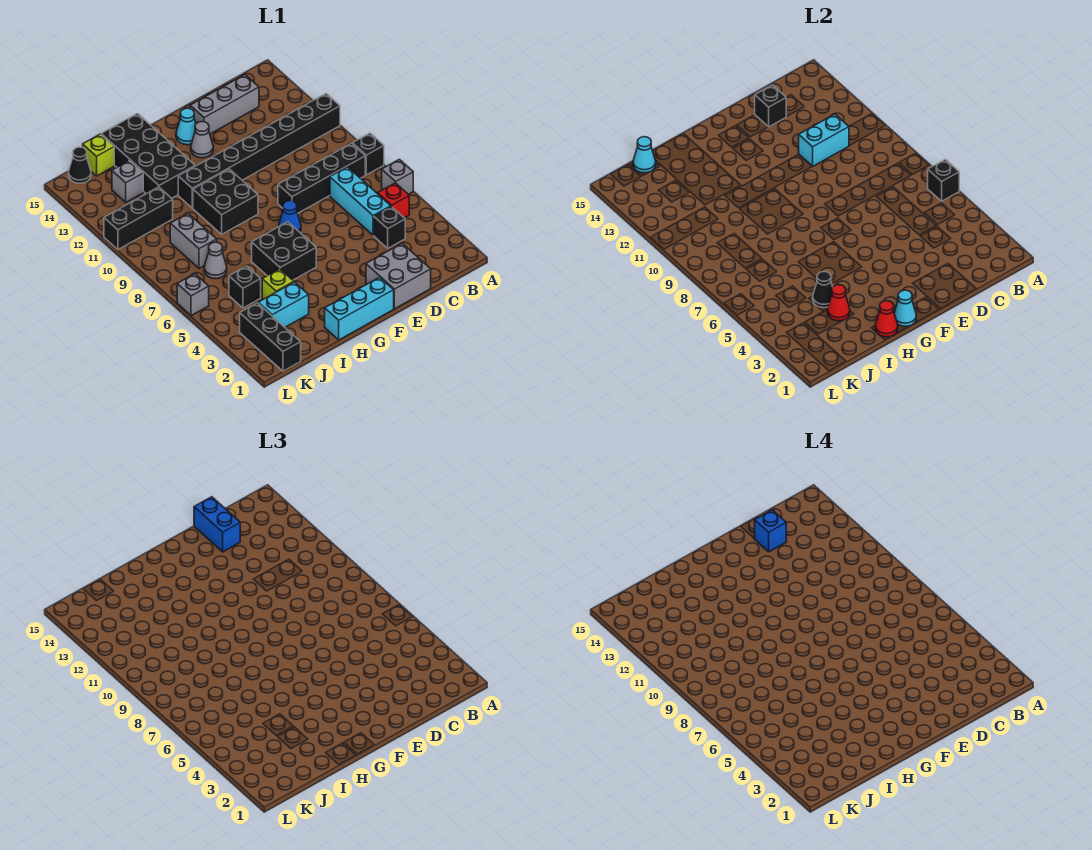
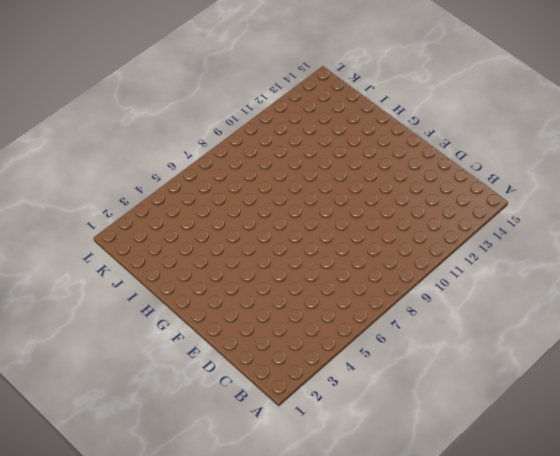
none -> grey brick A6 level 1
none -> black brick A8 level 1
none -> black brick A11:H11 level 1
none -> red brick B5 level 1

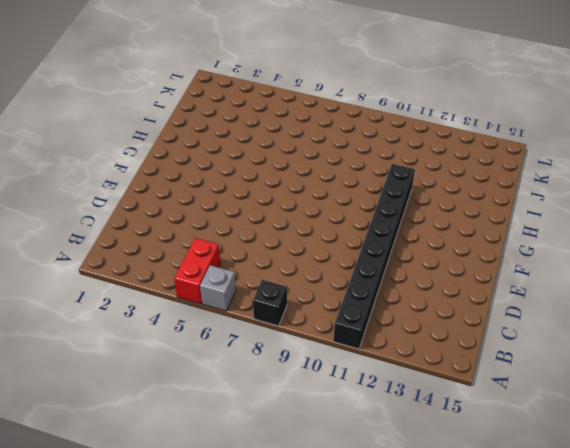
red brick A5:B5 level 1 -> red brick B5 level 1
none -> black brick B8:E8 level 1
none -> black brick C4 level 1
none -> cyan brick C5:C7 level 1
none -> grey brick C14:E14 level 1

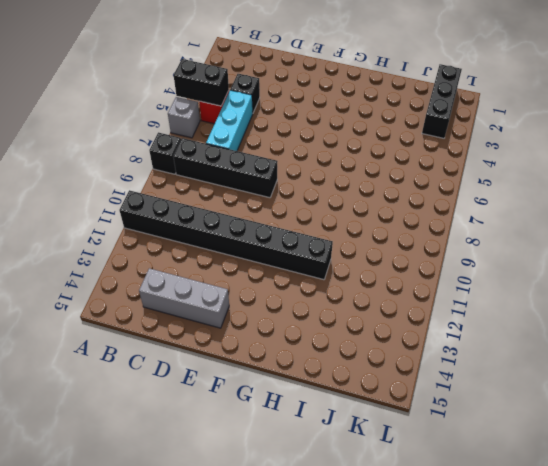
black brick A5:B5 level 2 -> none
none -> grey brick D1:E2 level 1
none -> cyan brick F1:H1 level 1
none -> blue cone F7 level 1
none -> grey cone F13 level 1

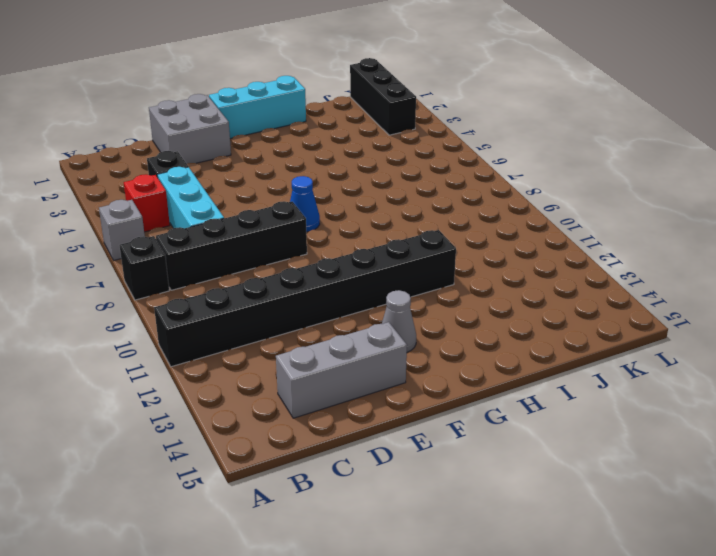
none -> cyan cone F14 level 1
none -> black brick G5:H6 level 1
none -> black brick G9:H10 level 1
none -> black brick H12:I15 level 1

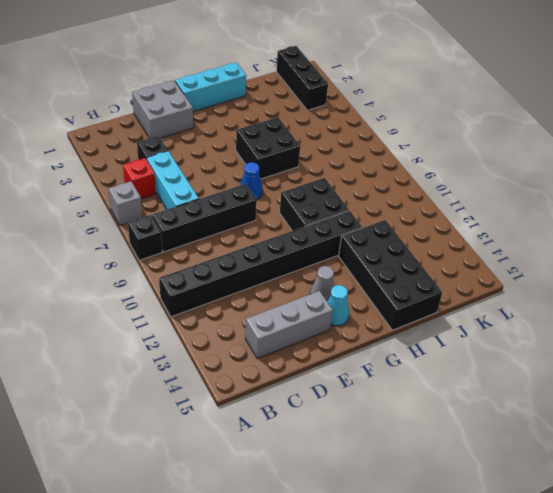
none -> cyan brick I3:J3 level 1
none -> lime brick I4 level 1
none -> black brick J5 level 1
none -> grey cone J7 level 1

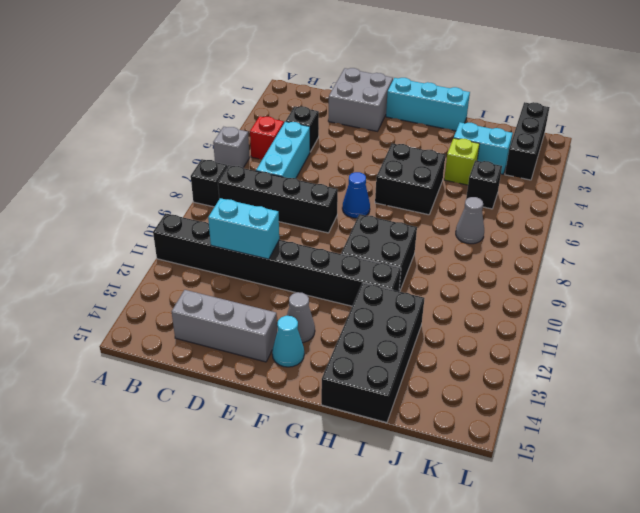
none -> grey brick J8:J9 level 1
none -> black brick J11:L11 level 1
none -> grey brick J13 level 1
none -> lime brick J15 level 1

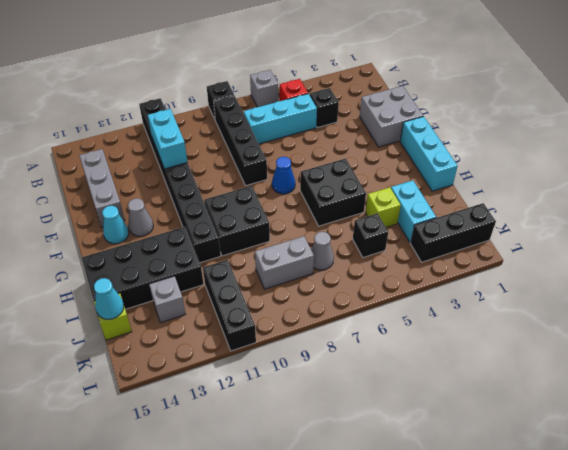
none -> black cone K15 level 1
none -> grey brick L6 level 1
none -> black brick A6 level 2
none -> black brick D14 level 2

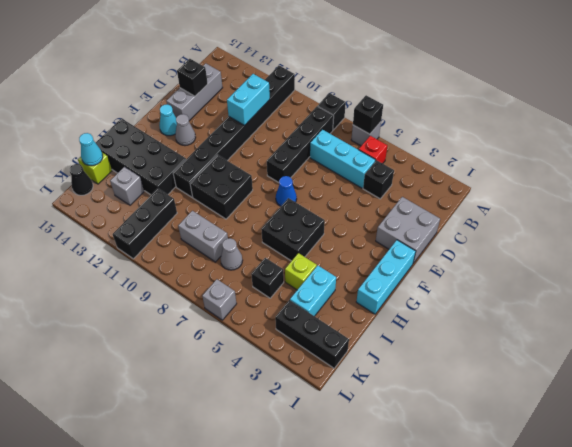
none -> cyan cone G1 level 2
none -> red cone H1 level 2
none -> red cone I3 level 2
none -> black cone I4 level 2

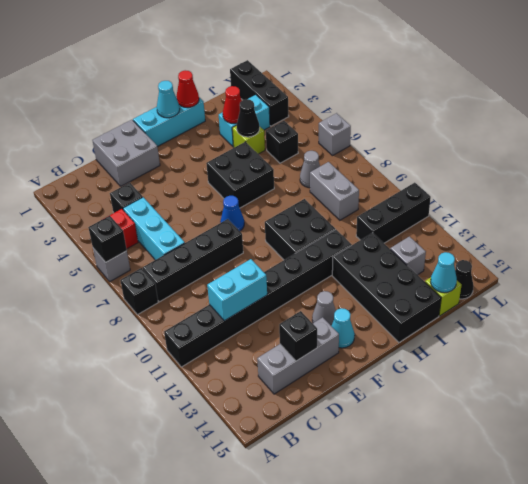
none -> blue brick D14:D15 level 3
none -> blue brick D14 level 4

